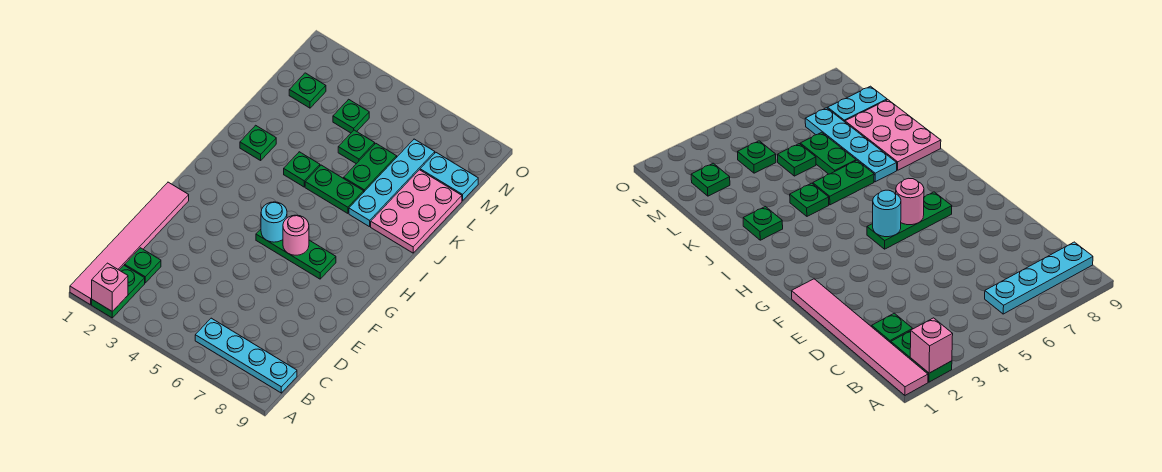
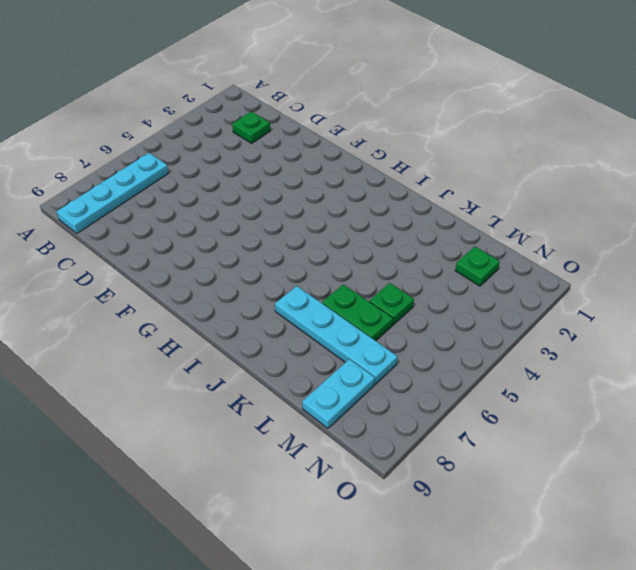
none -> pink tile A1:F1 level 1
none -> green plate A2:B2 level 1
none -> green plate G5:G7 level 1

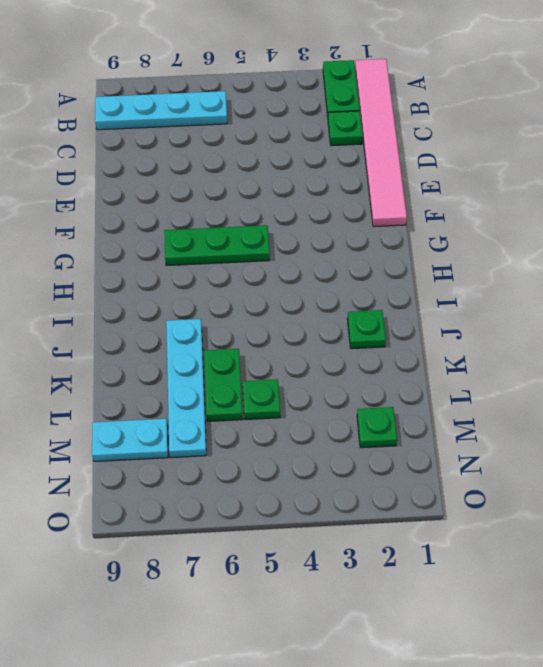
none -> green plate J4 level 1
none -> green plate J5:J6 level 1
none -> pink plate J8:L9 level 1

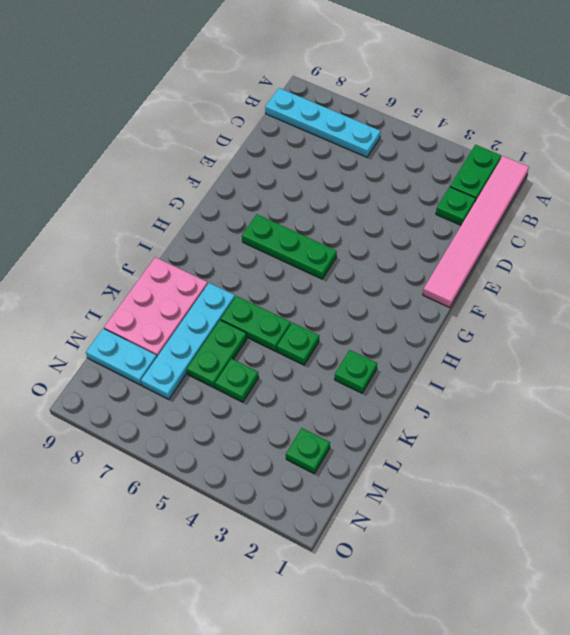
none -> green plate M4 level 1
none -> pink brick A2 level 2
none -> cyan round brick G5 level 2

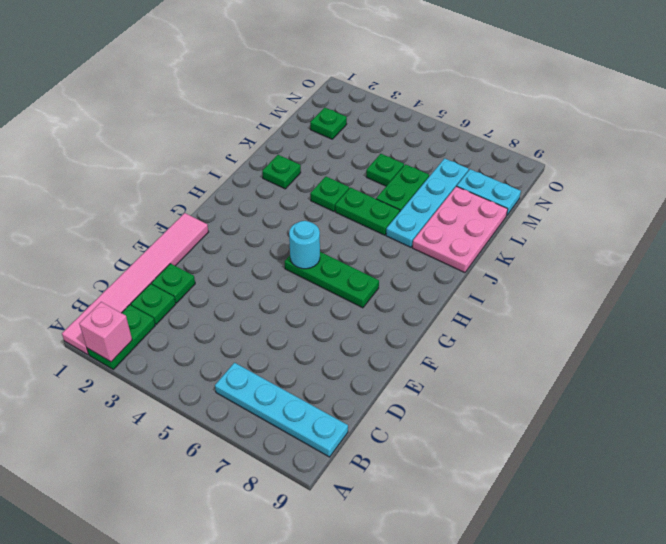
green plate D2 level 1 -> green plate M4 level 1
none -> pink round brick G6 level 2

